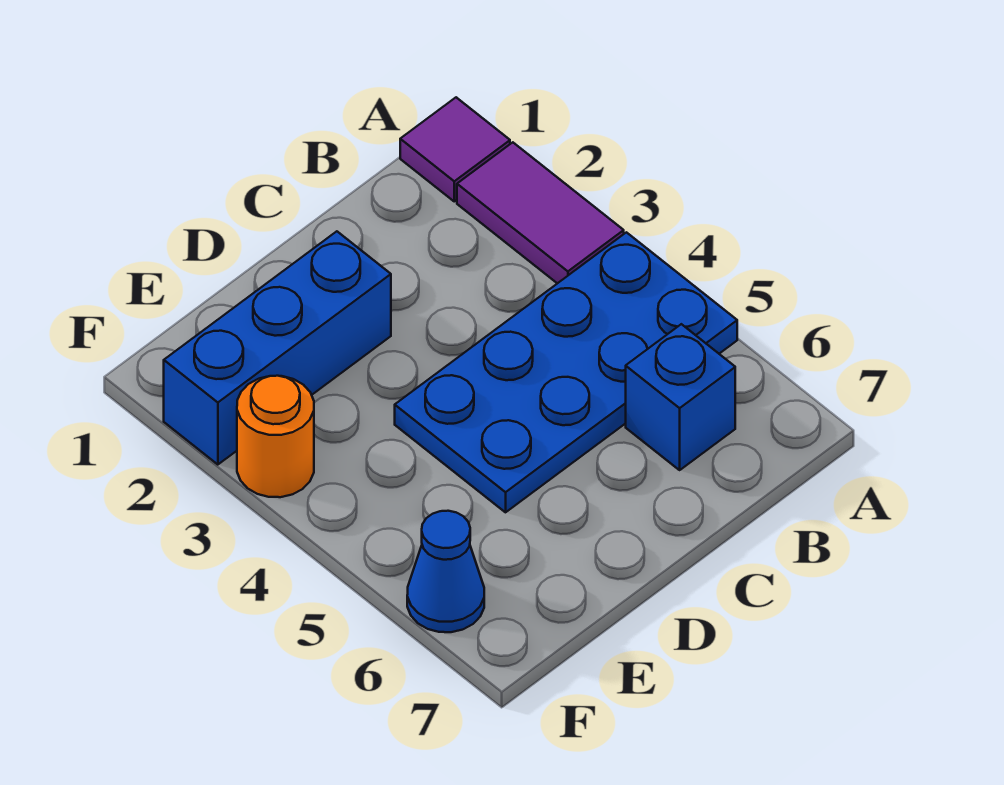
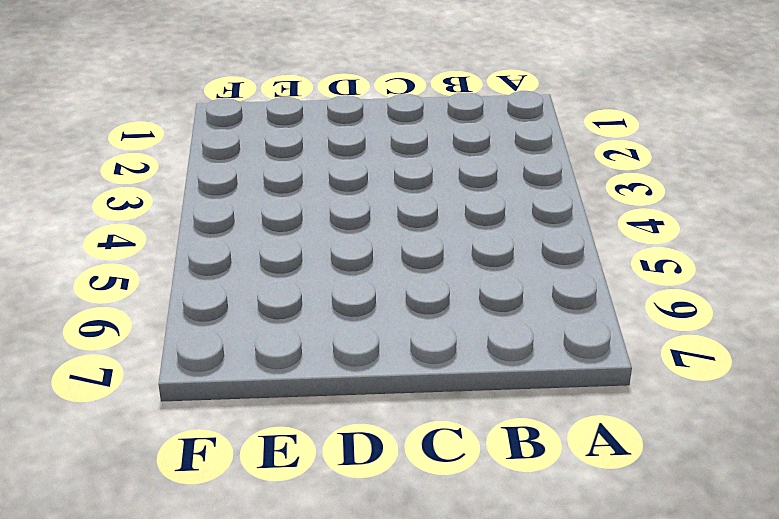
none -> purple tile A1 level 1
none -> purple tile A2:A3 level 1

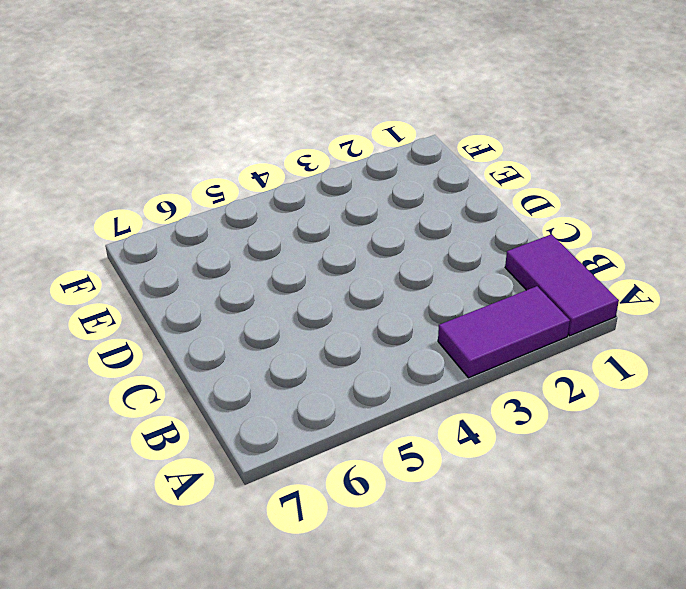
purple tile A1:B1 level 1 -> purple tile A1 level 1
none -> blue plate A4:D5 level 1
none -> blue brick B6 level 1

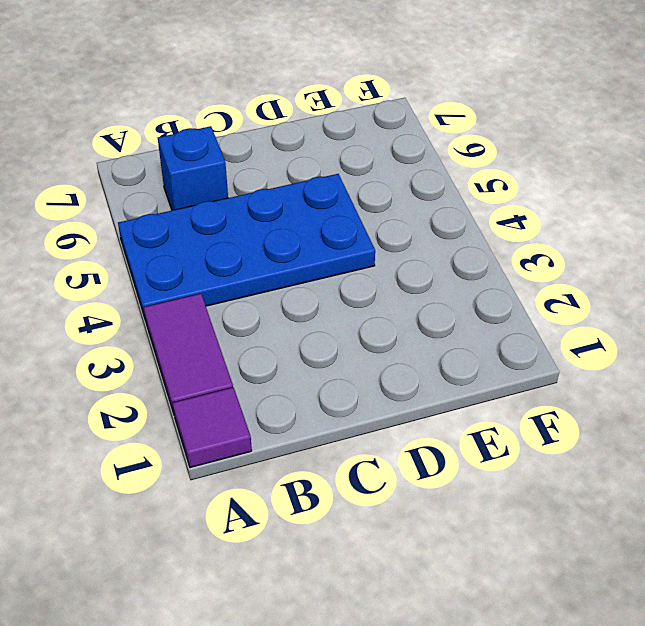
none -> blue brick D2:F2 level 1
none -> orange round brick F3 level 1

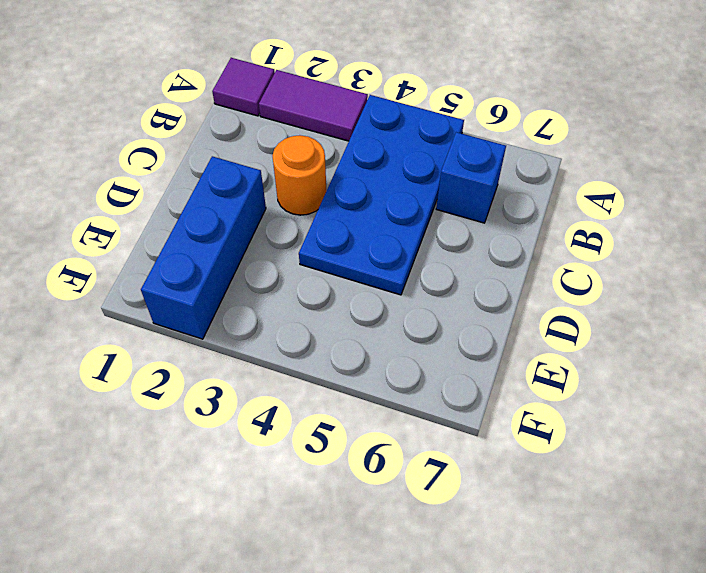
orange round brick C3 level 1 -> orange round brick F3 level 1
none -> blue cone F6 level 1

